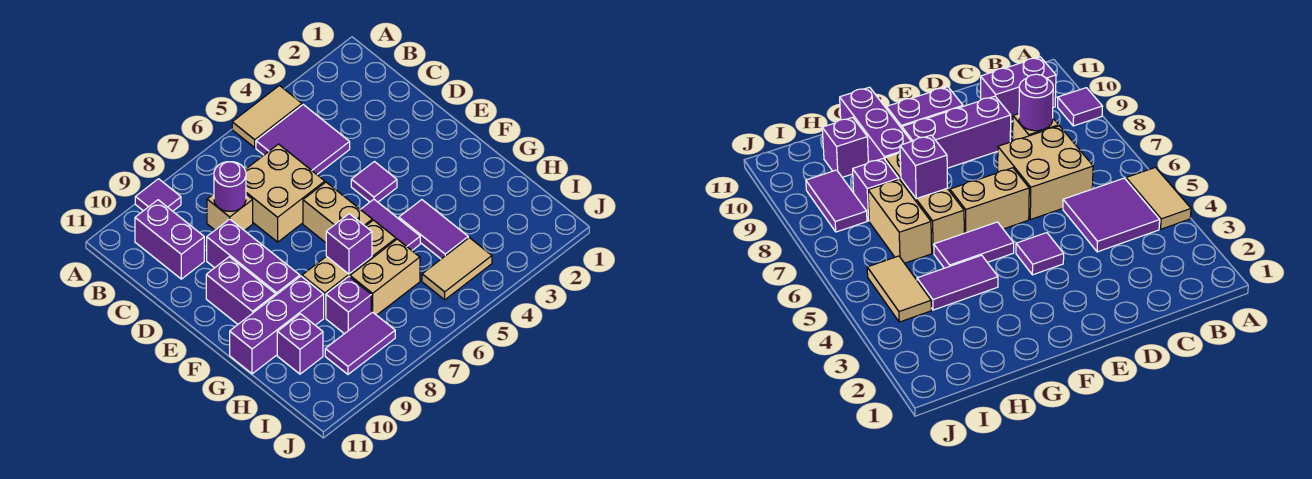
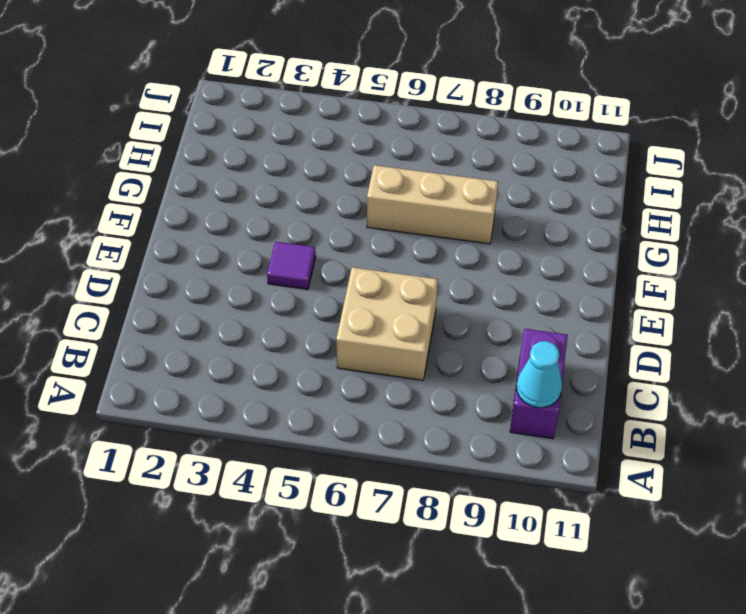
cyan cone B10 level 2 -> none
none -> tan tile A4:A5 level 1
none -> purple tile A9 level 1
none -> purple tile B4:C5 level 1

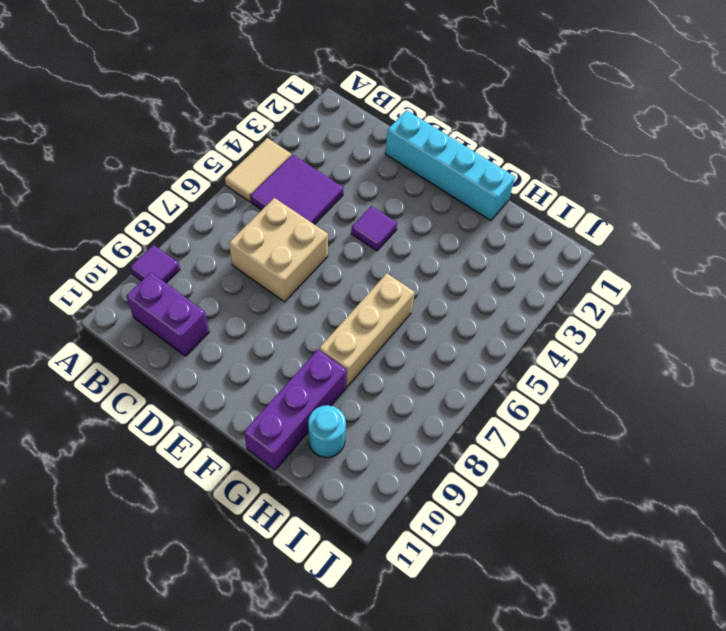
cyan brick D1:G1 level 1 -> none
cyan round brick H10 level 1 -> purple brick H10 level 1
none -> tan brick C8 level 1
none -> purple brick D9:F9 level 1
none -> tan brick E6:F6 level 1

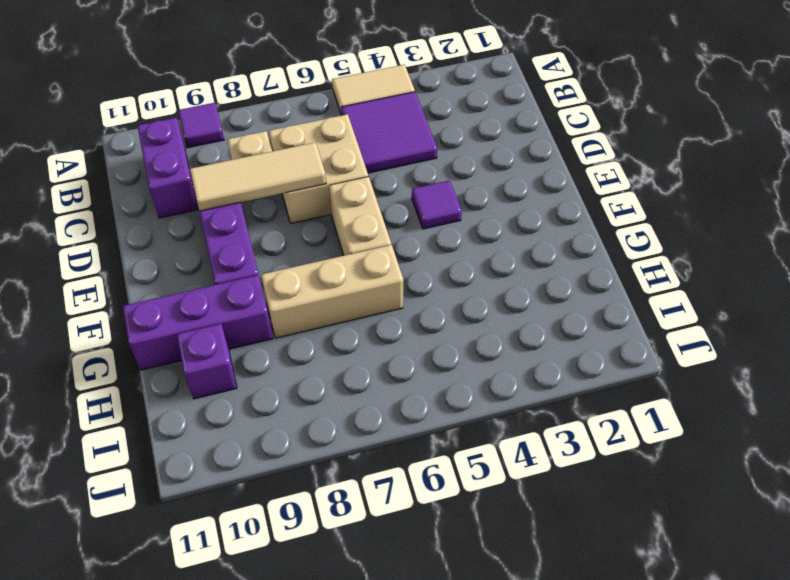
tan tile D7:D9 level 2 -> none
none -> purple brick E10:F10 level 1
none -> purple tile F5:G5 level 1
none -> purple tile G4:H4 level 1

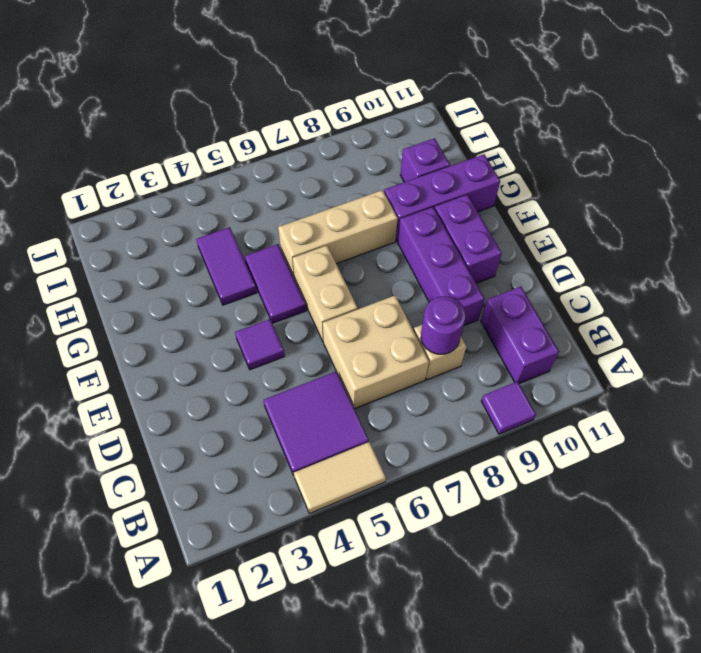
none -> tan brick H6:H7 level 1
none -> purple brick H8 level 1
none -> tan tile I4:I5 level 1

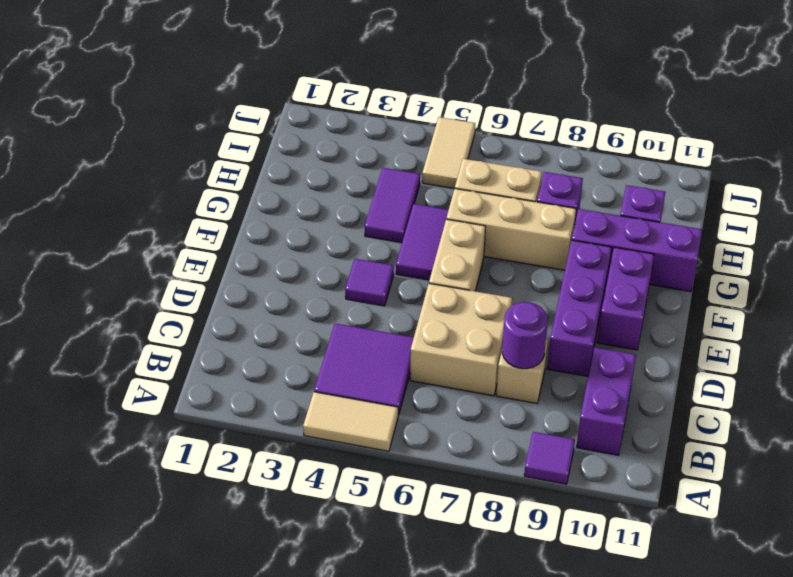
tan tile I5:J5 level 1 -> tan tile I4:I5 level 1
none -> purple tile I8:I9 level 1
none -> purple brick G7 level 2

